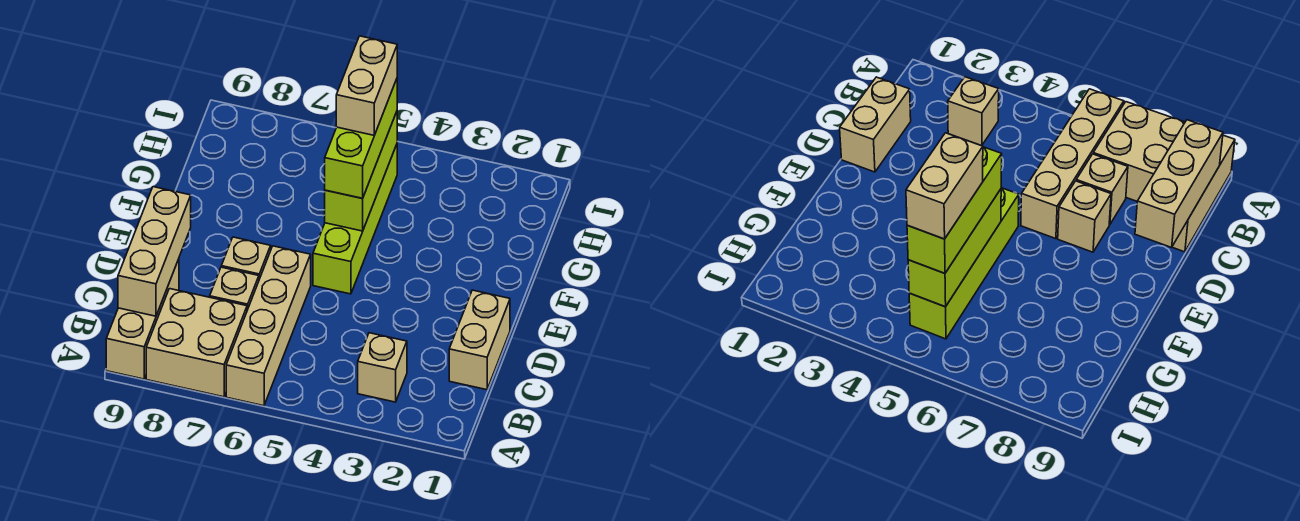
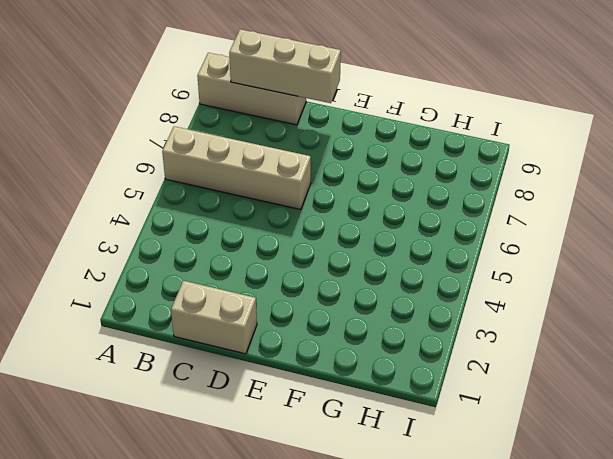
none -> tan brick A7:B8 level 1
none -> tan brick B3 level 1
none -> tan brick C7 level 1

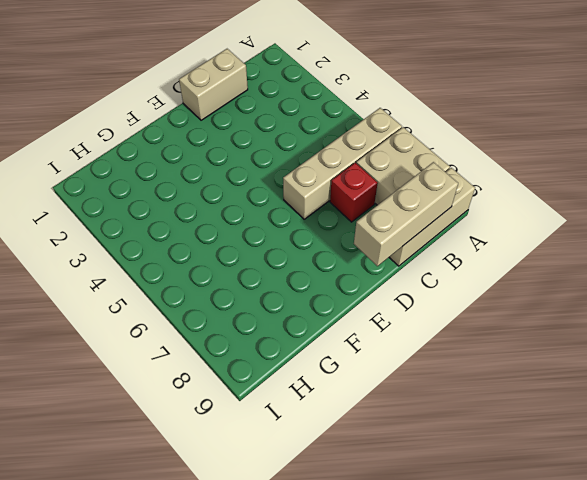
red brick C7 level 1 -> tan brick C7 level 1
none -> tan brick B3 level 1
none -> tan brick D7 level 1
none -> lime brick E5:H5 level 1

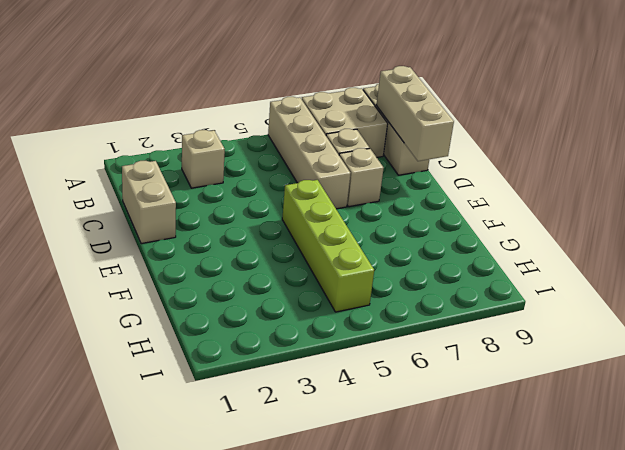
none -> lime brick F5:H5 level 2
none -> lime brick F5:H5 level 3
none -> tan brick G5:H5 level 4

